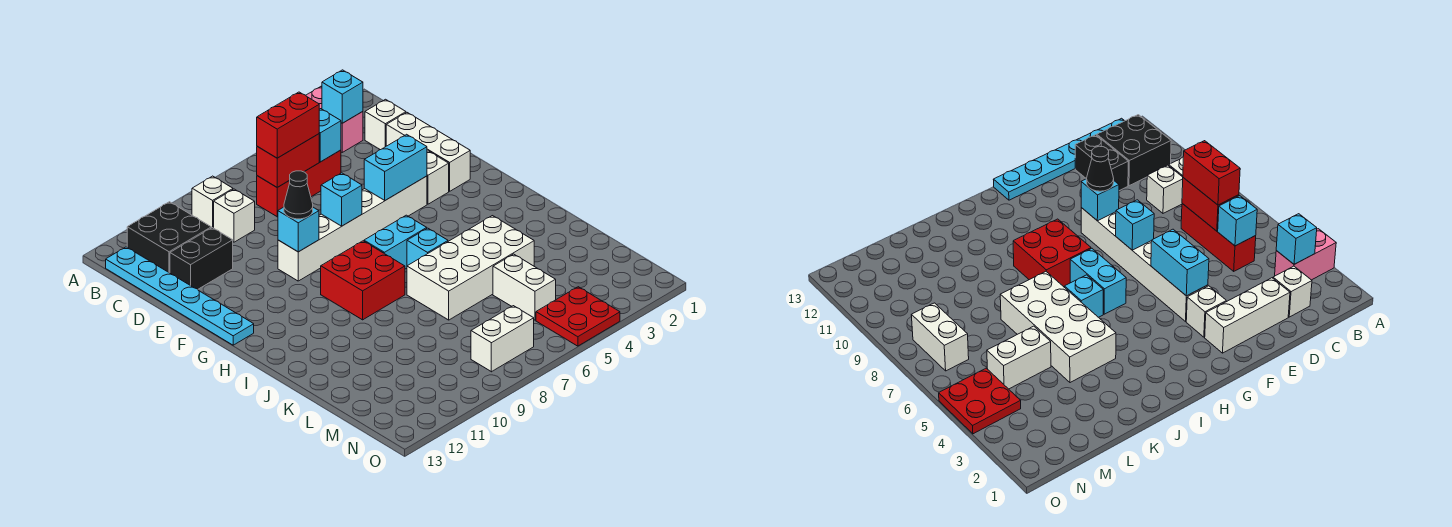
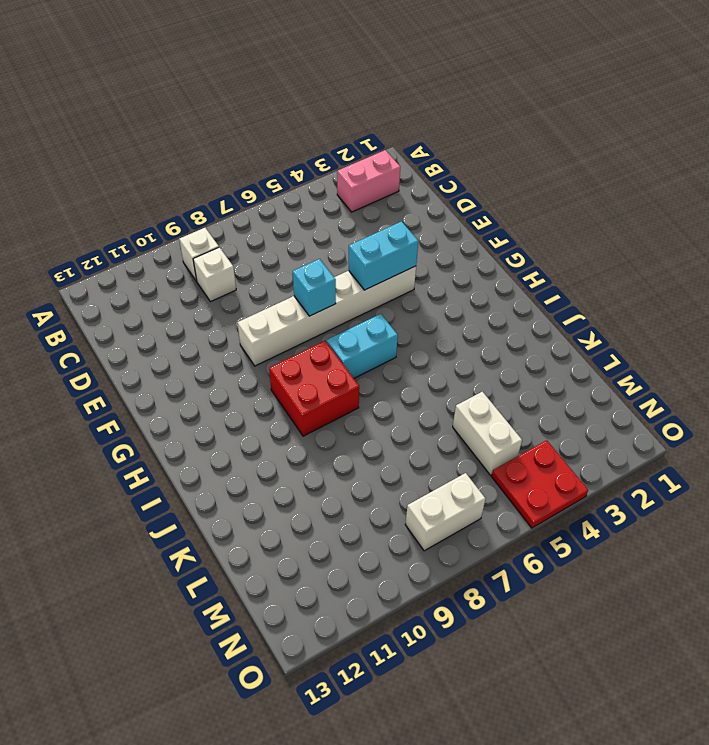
pink brick B2:B3 level 1 -> pink brick A3:B3 level 1
none -> black brick B11:C12 level 1
none -> cyan plate B13:G13 level 1
none -> white brick C2 level 1

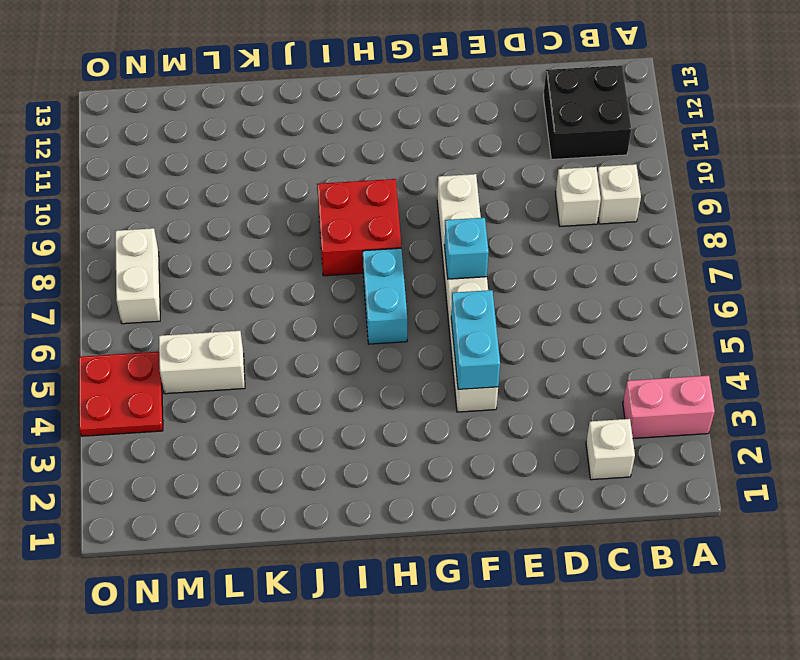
none -> cyan plate B13:G13 level 1
none -> red brick C5:C7 level 1
none -> white brick D2:F2 level 1

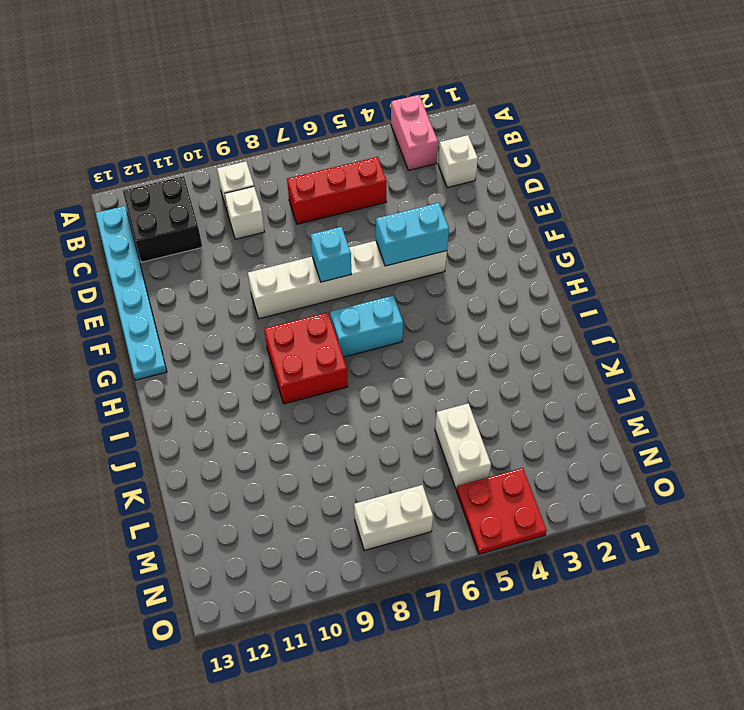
none -> white brick D2:F2 level 1
none -> black brick D11:D12 level 1
none -> white brick F3 level 1

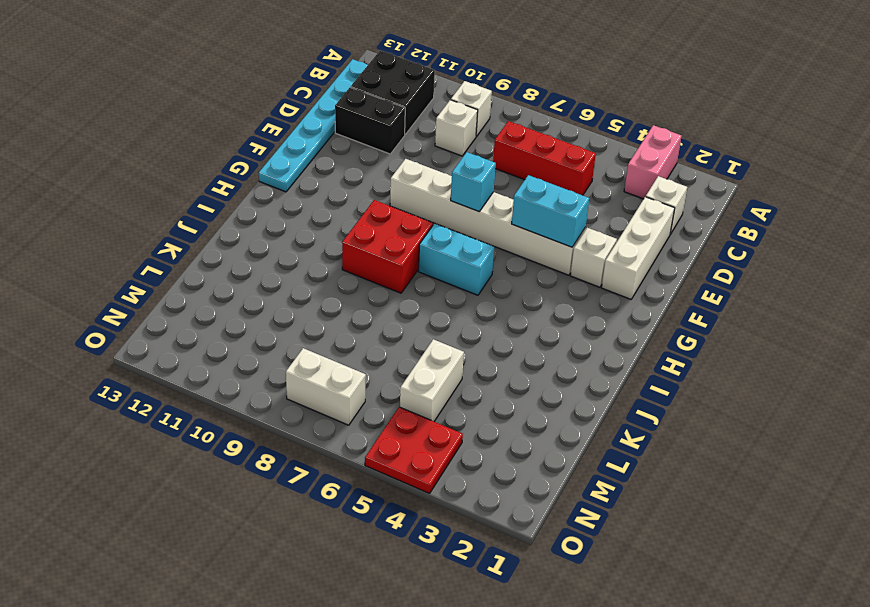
none -> cyan brick I6 level 1
none -> white brick J4:K7 level 1
none -> cyan brick B3 level 2

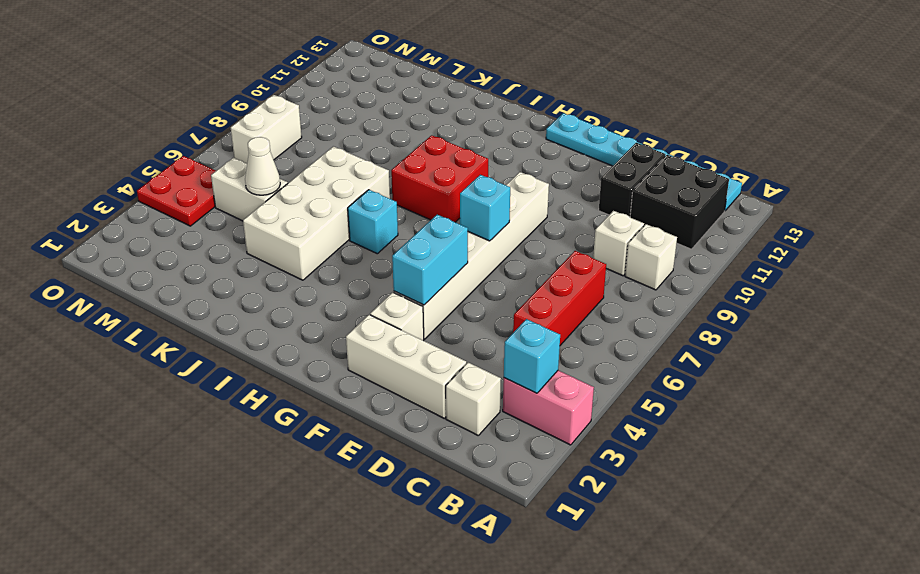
white cone L5 level 2 -> none
none -> cyan brick H6:H7 level 1
none -> cyan brick C5 level 2
none -> red brick C6:C7 level 2

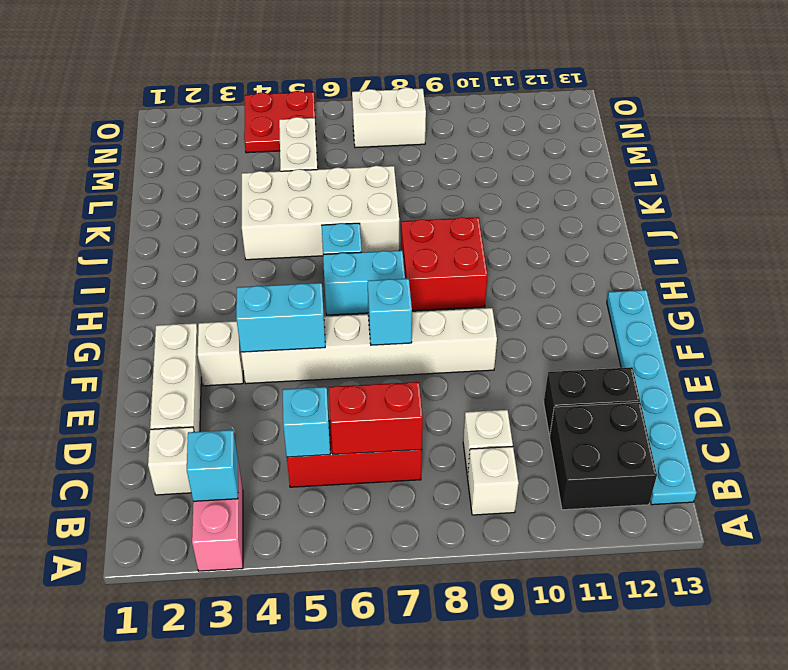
none -> cyan brick F9 level 2
none -> red brick C6:C7 level 3
none -> black cone F9 level 3

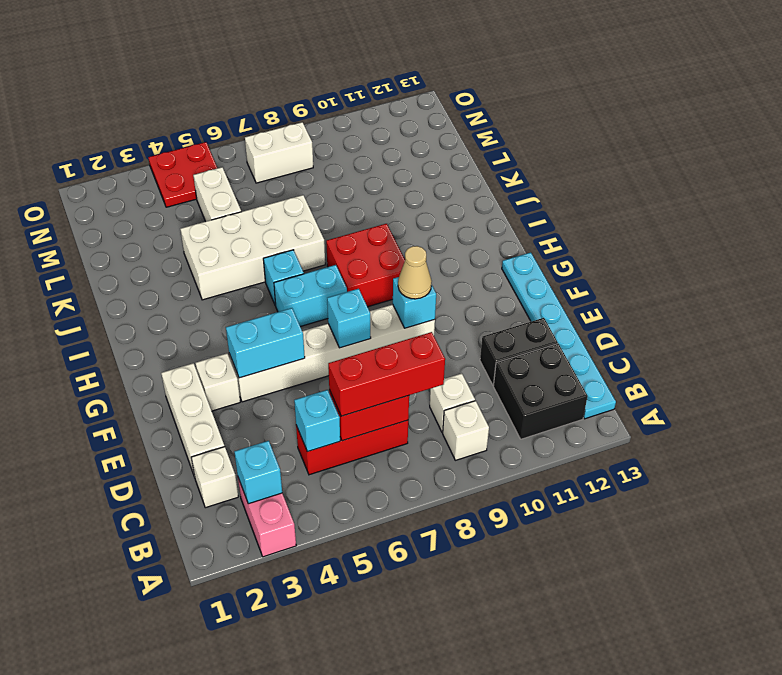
red brick C6:C8 level 3 -> red brick C6:C7 level 3
tan cone F9 level 3 -> black cone F9 level 3

